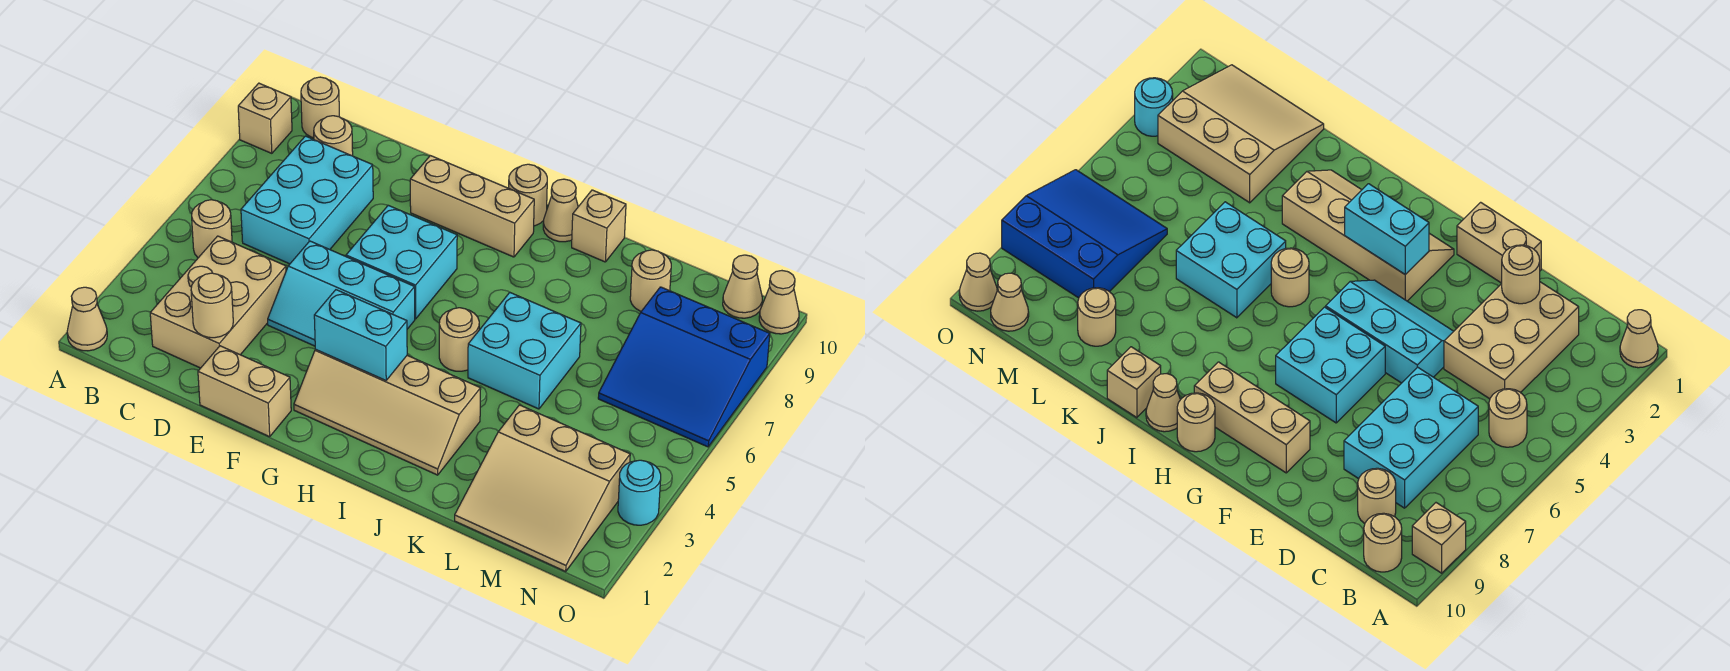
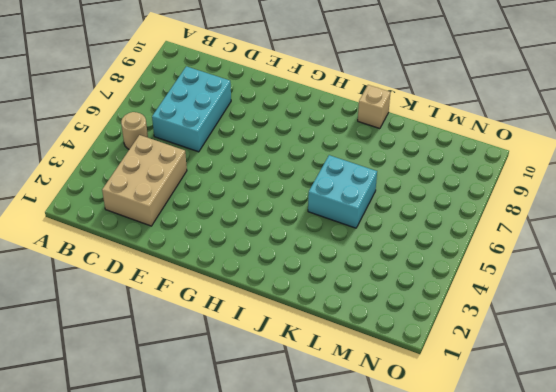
none -> tan cone A1 level 1
none -> tan brick A9 level 1
none -> tan round brick B10 level 1

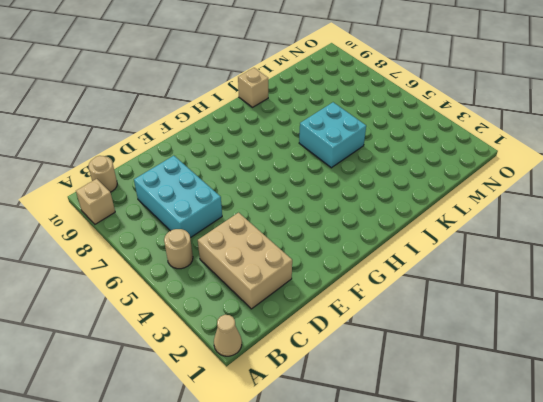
none -> tan round brick C9 level 1
none -> tan brick E1:F1 level 1
none -> cyan slope E4:G5 level 1 top 5

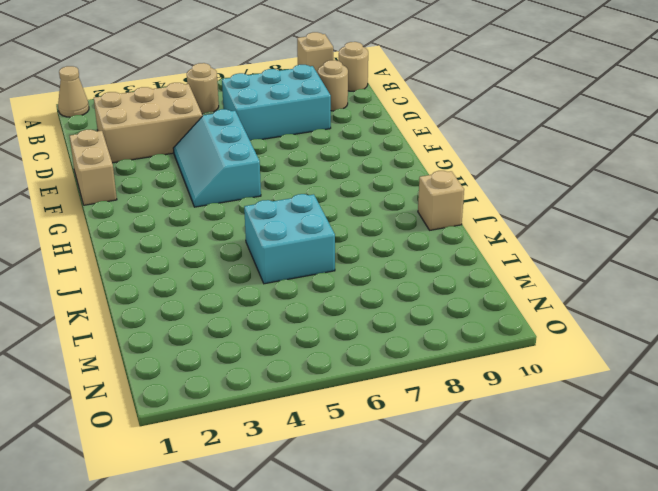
none -> cyan brick F6:G7 level 1
none -> tan brick F9:H9 level 1
none -> tan slope G2:J3 level 1 top 3

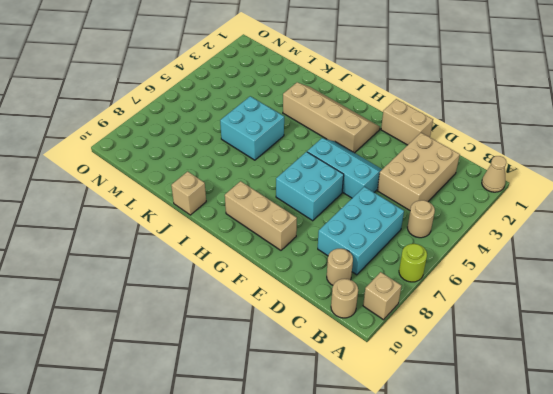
lime round brick A7 level 1 -> none
none -> tan round brick H10 level 1
none -> tan round brick I5 level 1
none -> tan cone I10 level 1

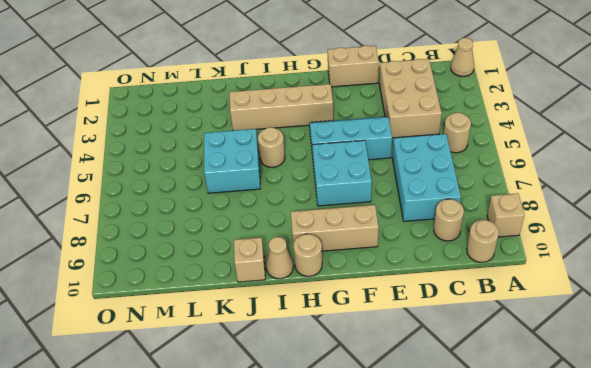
none -> tan slope L1:N3 level 1 top 3
none -> tan round brick L9 level 1
none -> blue slope M6:O8 level 1 top 8

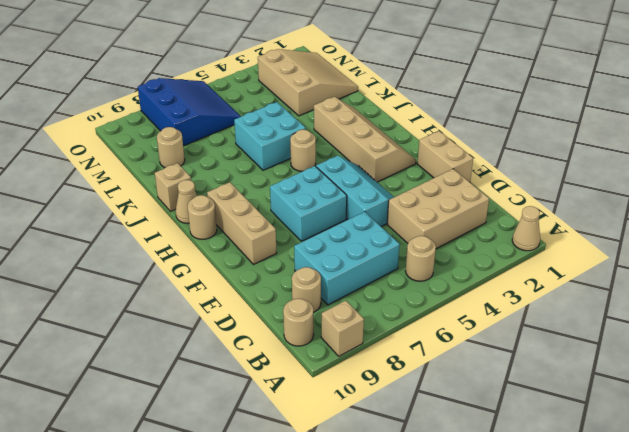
none -> tan cone N10 level 1
none -> cyan round brick O3 level 1
none -> tan cone O10 level 1

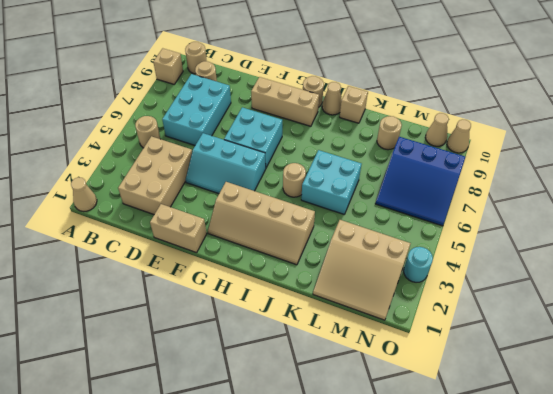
none -> tan round brick D2 level 2
none -> cyan brick G3:H3 level 2

